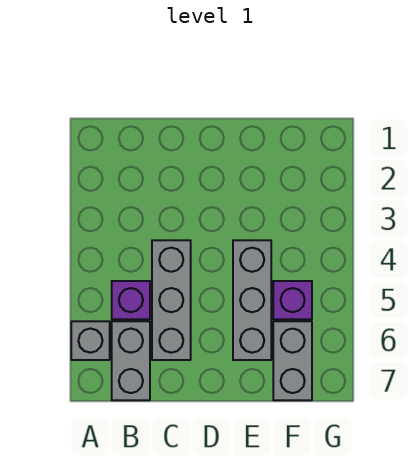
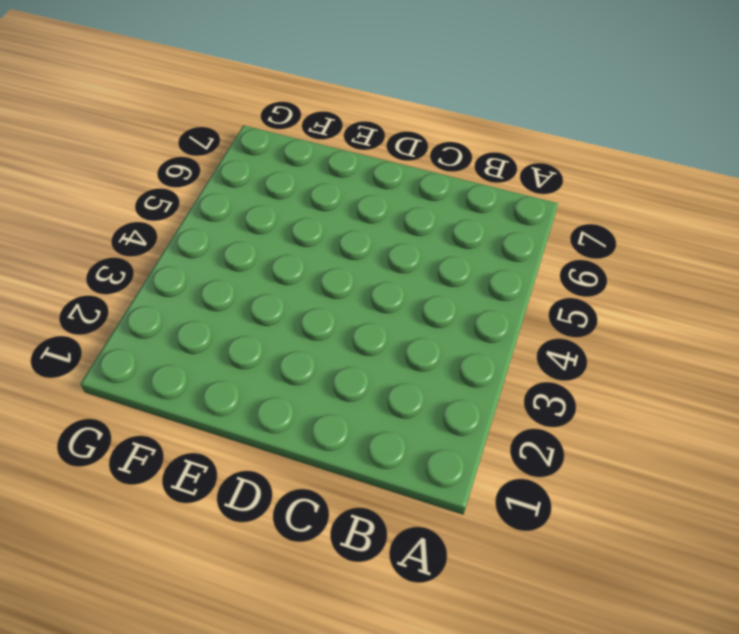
none -> grey brick A6 level 1
none -> purple brick B5 level 1

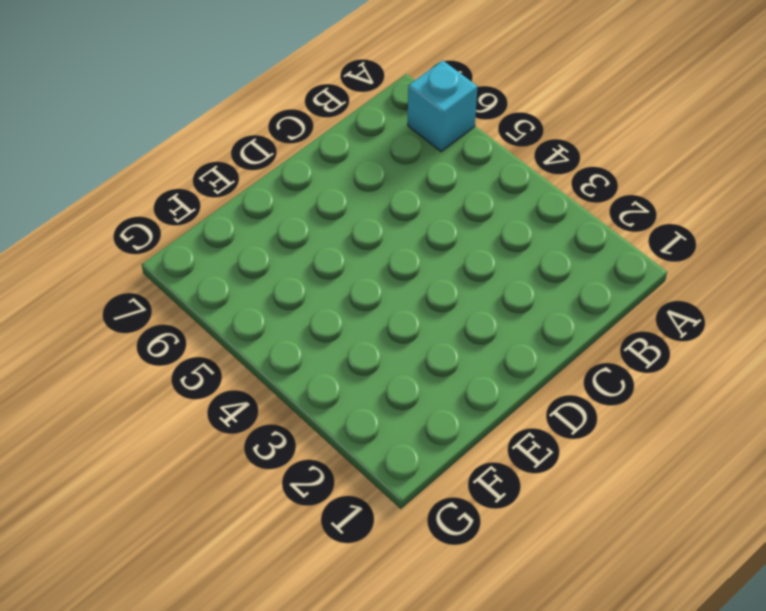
cyan brick A6 level 1 -> grey brick A6 level 1
none -> purple brick B5 level 1
none -> grey brick B6:B7 level 1

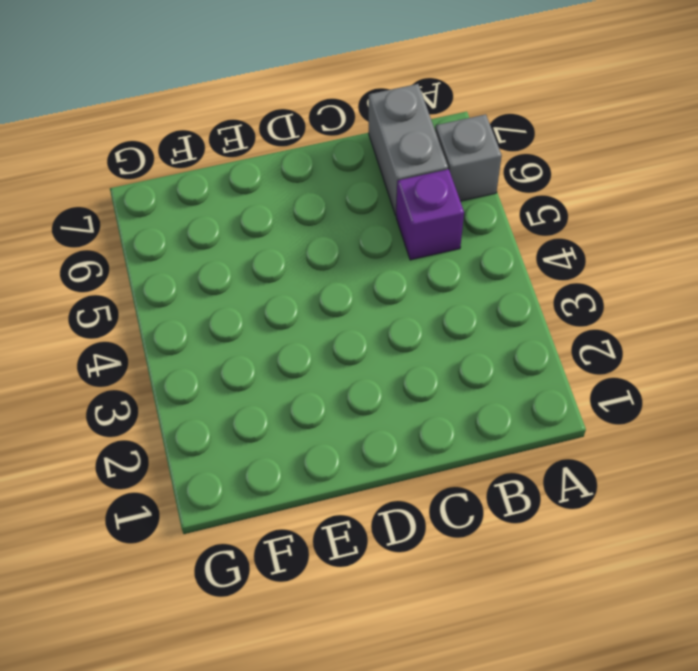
none -> grey brick C4:C6 level 1
none -> grey brick E4:E6 level 1

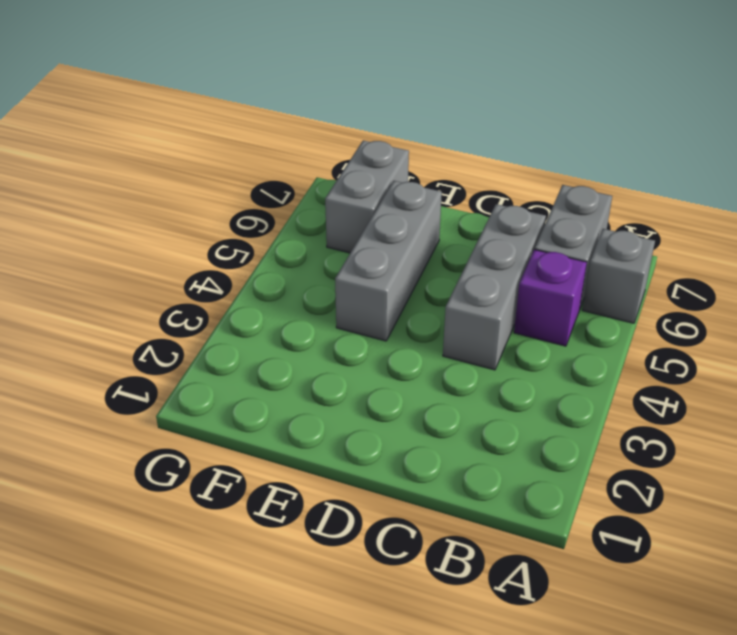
none -> purple brick F5 level 1

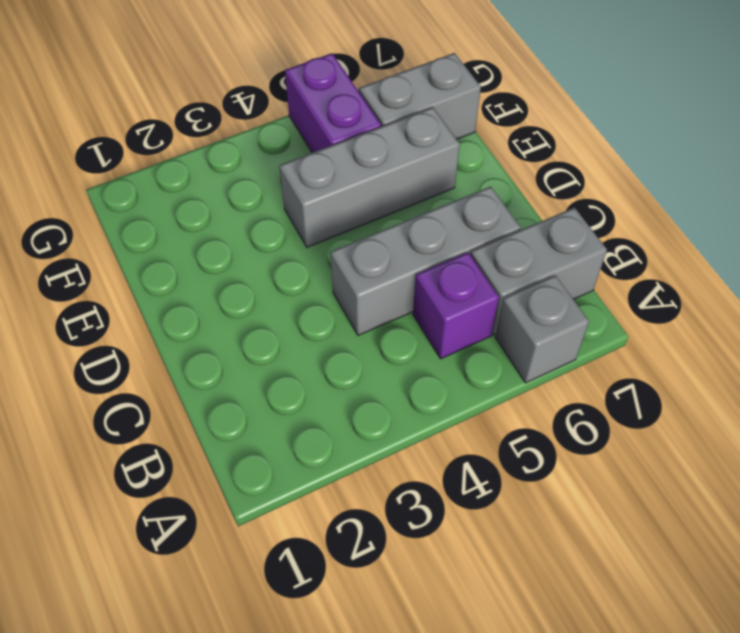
purple brick F5:G5 level 1 -> purple brick F5 level 1

